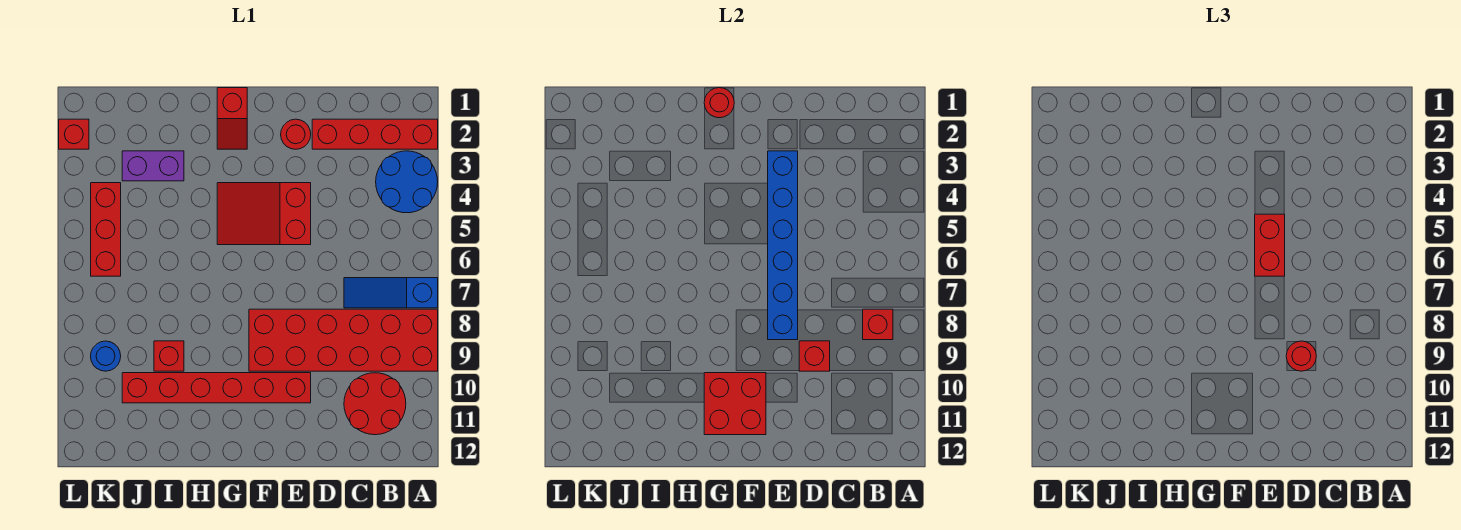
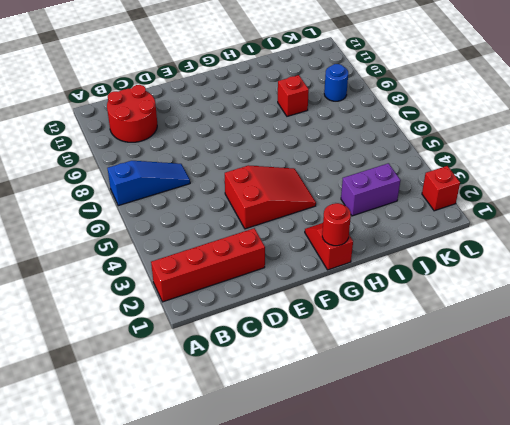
none -> blue round brick A3:B4 level 1
none -> red brick A8:F9 level 1
none -> red round brick E2 level 1

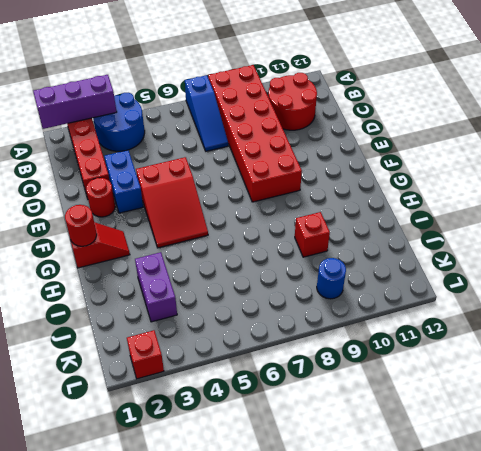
purple brick A1:A3 level 2 -> none
blue brick D3:E3 level 1 -> none
none -> red brick E10:J10 level 1
none -> red brick K4:K6 level 1
none -> red brick B8 level 2

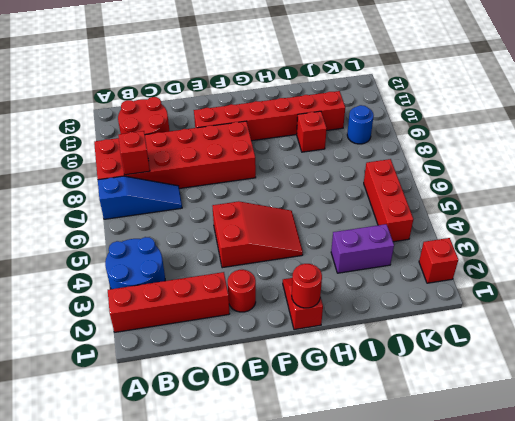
none -> red brick D9 level 2
none -> blue brick E3:E8 level 2
none -> red brick F10:G11 level 2

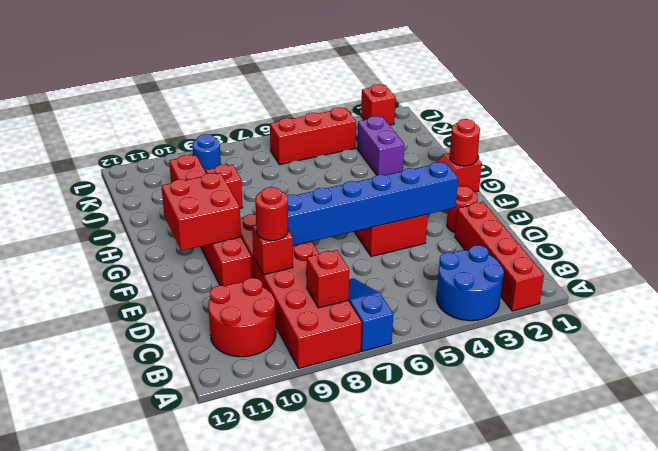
none -> red brick E5:E6 level 3

